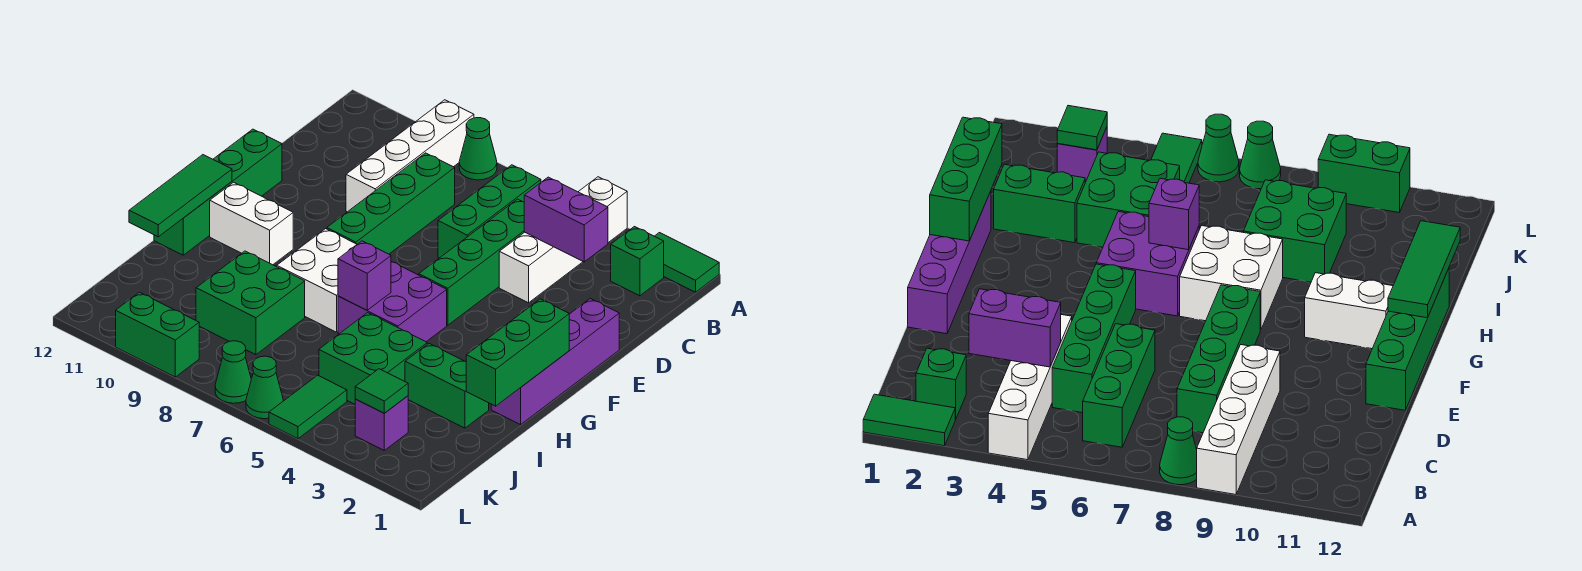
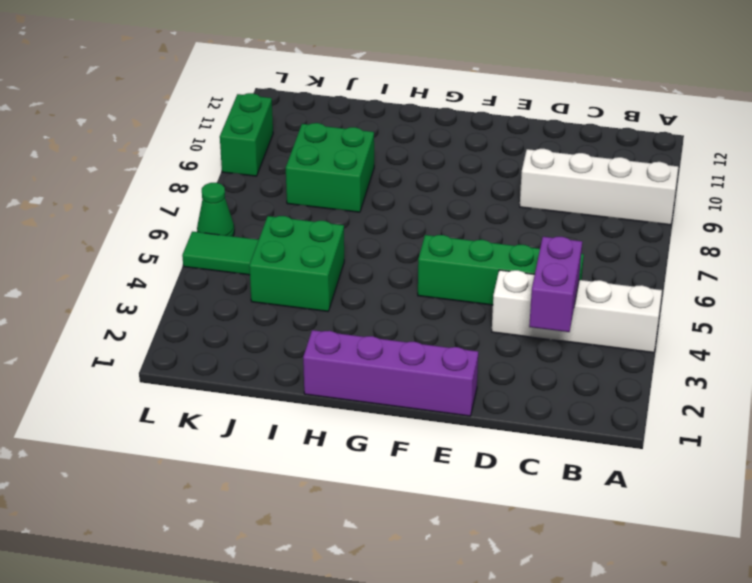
none -> green tile A1:A2 level 1
none -> green cone A8 level 1
none -> green brick B2 level 1

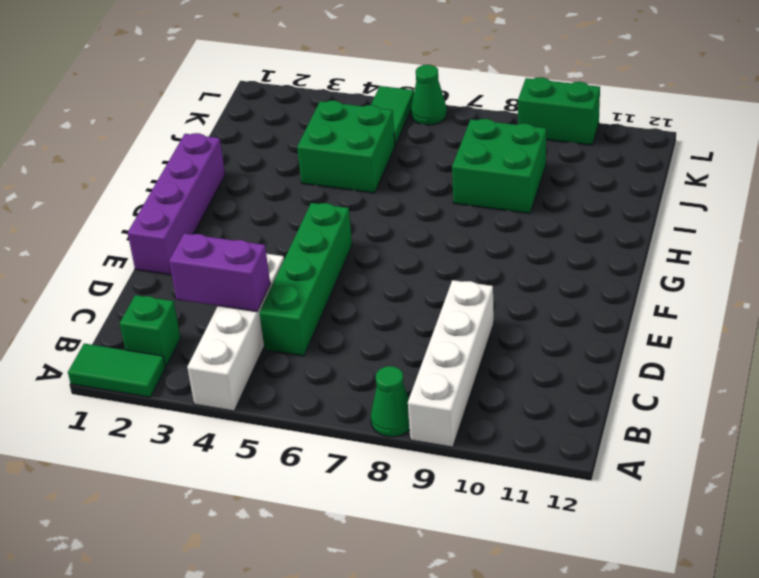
none -> green brick B6:D6 level 1
none -> green brick C8:F8 level 1
none -> green brick E12:H12 level 1

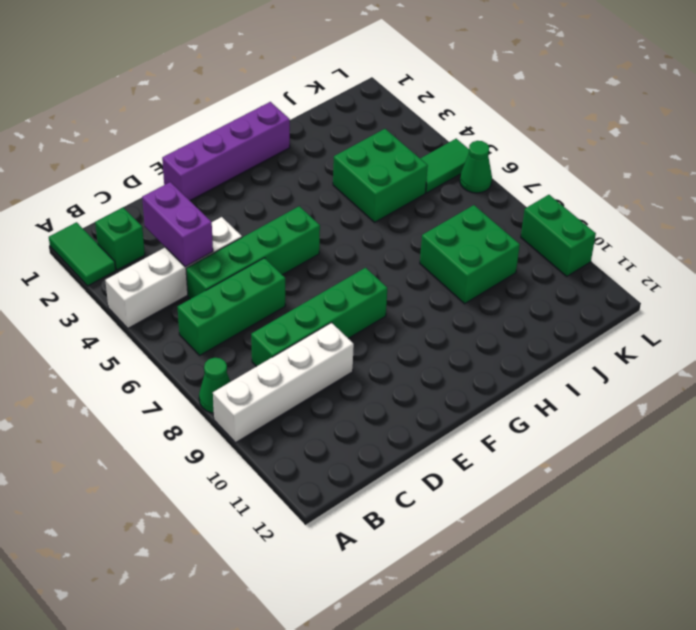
none -> green brick E12:H12 level 1
none -> purple brick G5:H6 level 1
none -> white brick G7:H8 level 1

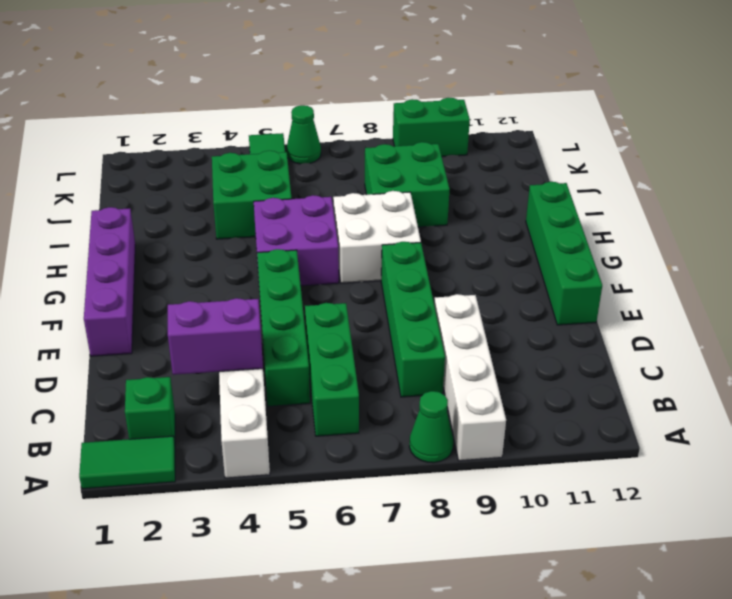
none -> white brick G10:G11 level 1
none -> green brick I2:I3 level 1
none -> purple brick K3 level 1

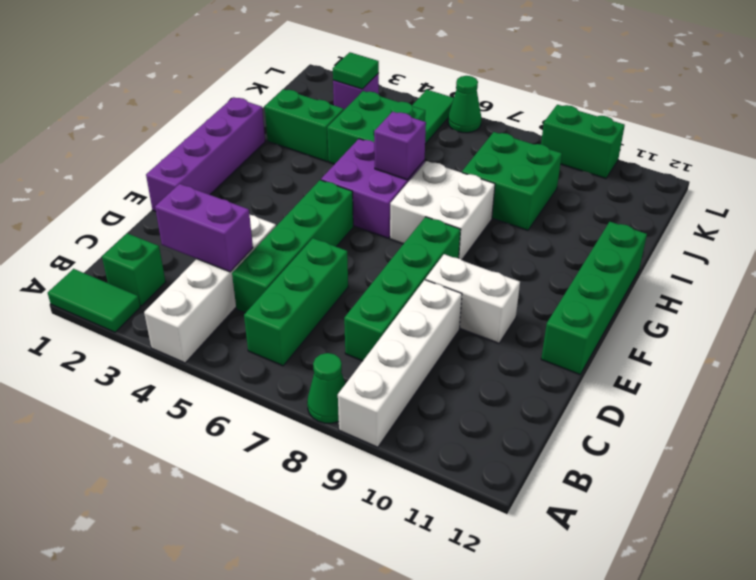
white brick E9:E10 level 1 -> white brick G10:G11 level 1
none -> green cone L7 level 1
none -> green brick G1:I1 level 2
none -> green tile G12:I12 level 2

